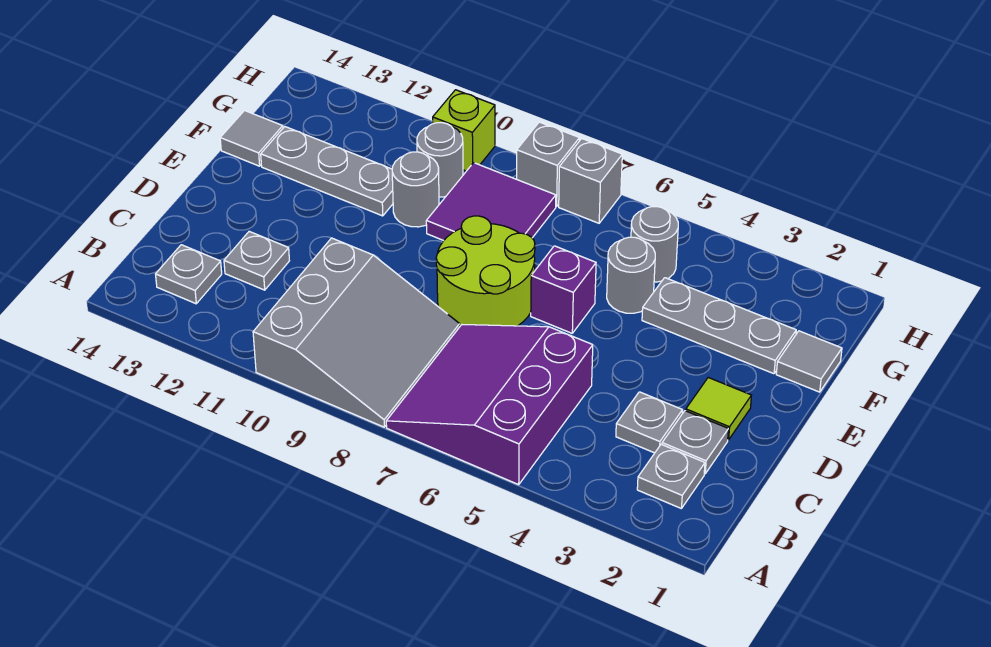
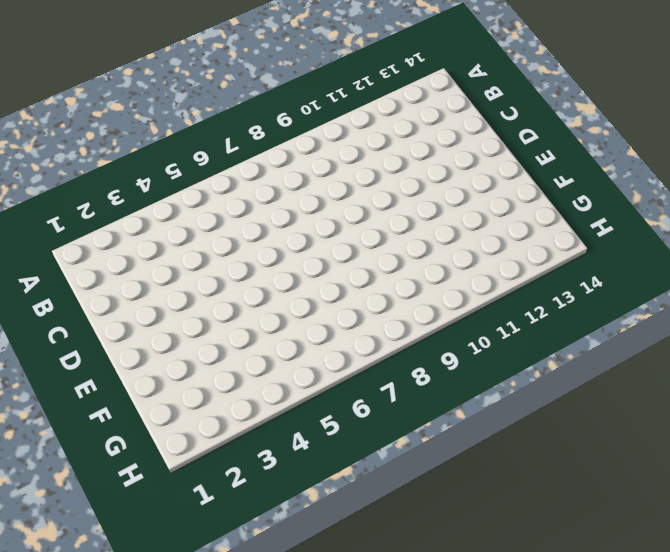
none -> purple slope A5:C7 level 1 top 5
none -> grey slope A8:C10 level 1 top 10
none -> grey plate B2 level 1

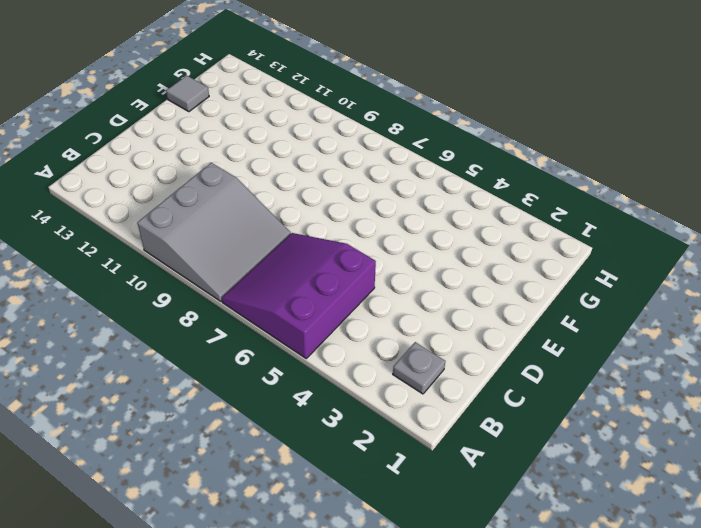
none -> grey plate B13 level 1
none -> grey plate C2 level 1
none -> grey plate C3 level 1

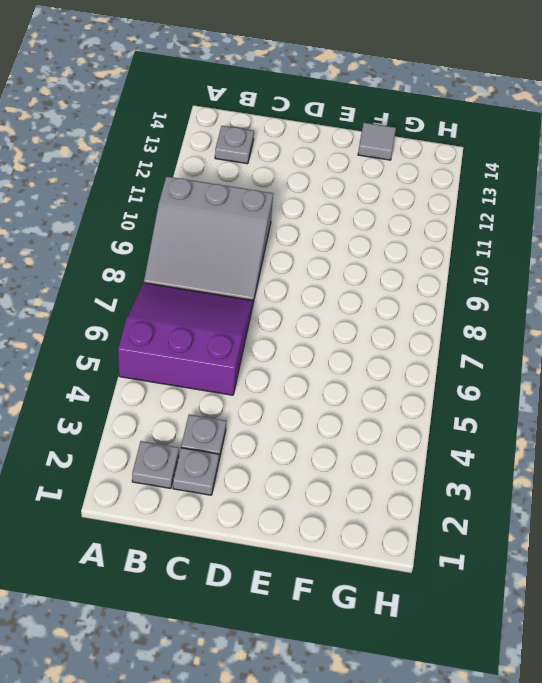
none -> grey plate C12 level 1
none -> lime tile D2 level 1
none -> lime round brick D7:E8 level 1

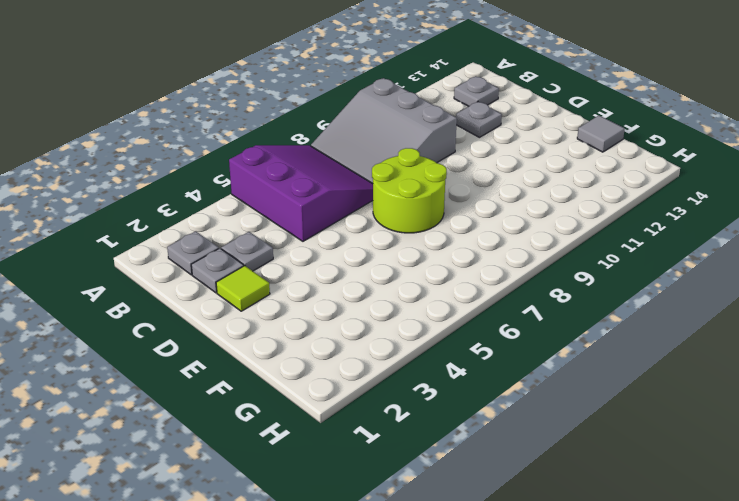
none -> purple brick E6 level 1
none -> grey tile F1 level 1
none -> grey plate F2:F4 level 1

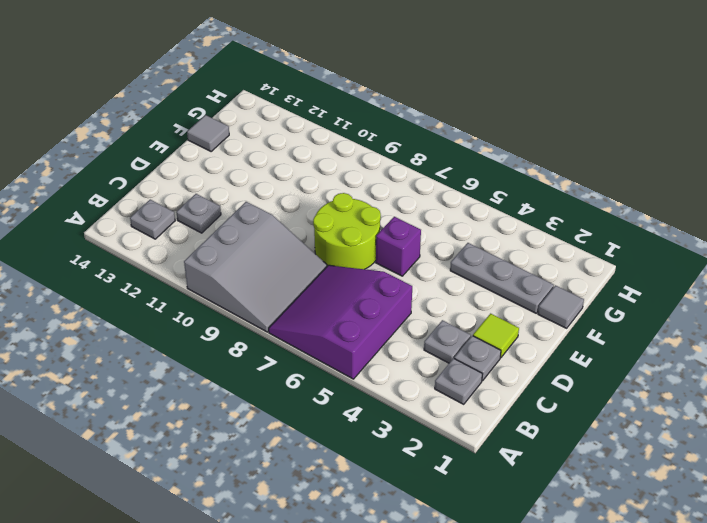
none -> grey round brick F5 level 1
none -> purple tile F8:G9 level 1
none -> grey round brick F10 level 1

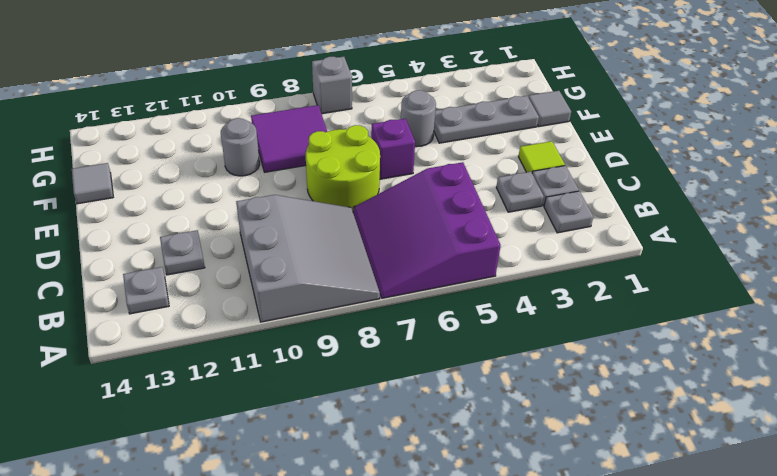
none -> grey plate F11:F13 level 1
none -> grey round brick G5 level 1
none -> grey round brick G10 level 1

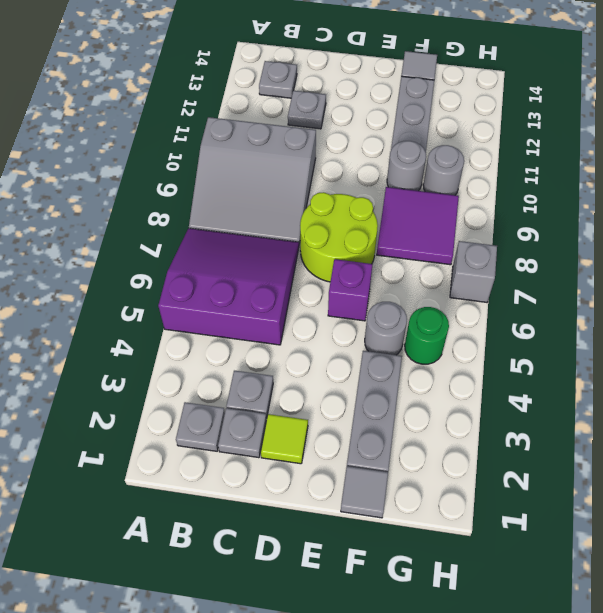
green round brick G5 level 1 -> grey round brick G5 level 1
none -> grey brick H8 level 1
none -> lime brick H10 level 1

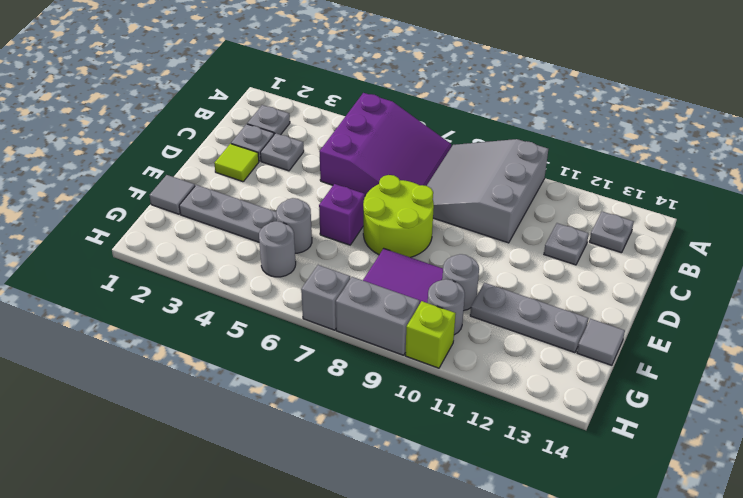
grey brick H8:H9 level 1 -> grey brick H8 level 1

